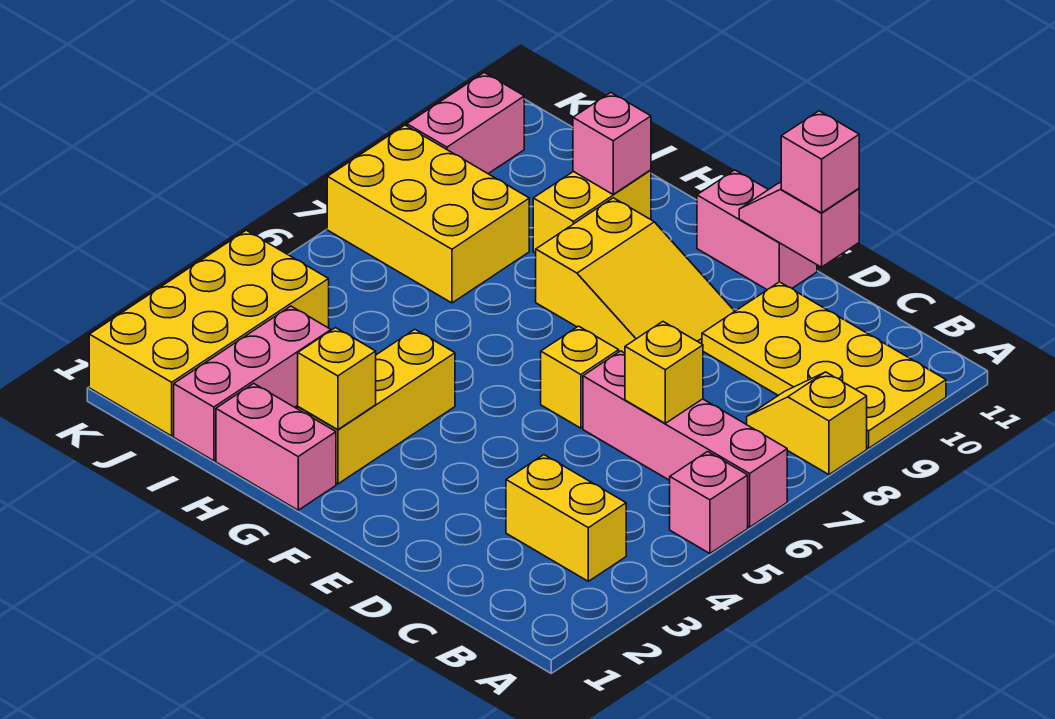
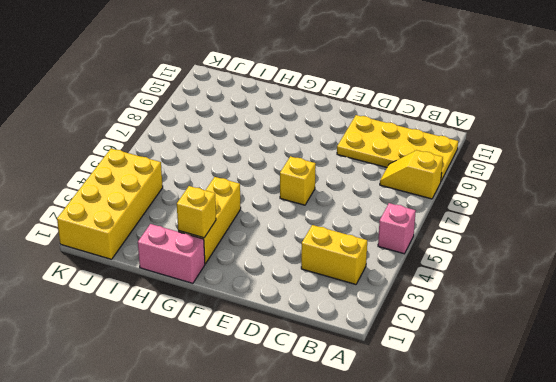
none -> pink brick A6:D6 level 1
none -> yellow slope E8:G9 level 1 top G
none -> pink brick E11:F11 level 1

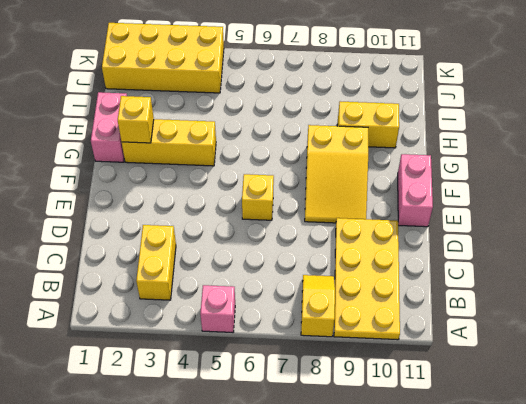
none -> pink brick A6:D6 level 1
none -> pink brick I1:I3 level 1
none -> yellow brick I7:K8 level 1

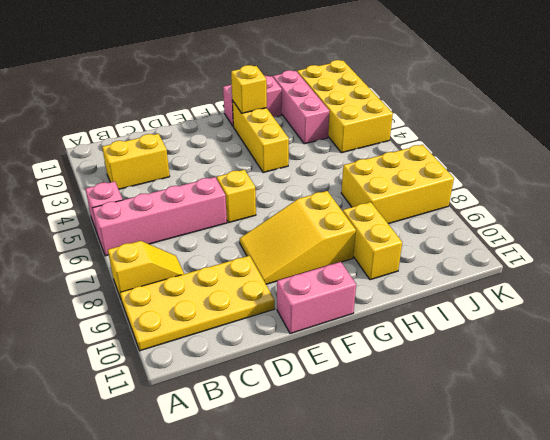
none -> pink brick K9:K10 level 1
none -> yellow brick C6 level 2
none -> pink slope D11:E11 level 2 top D

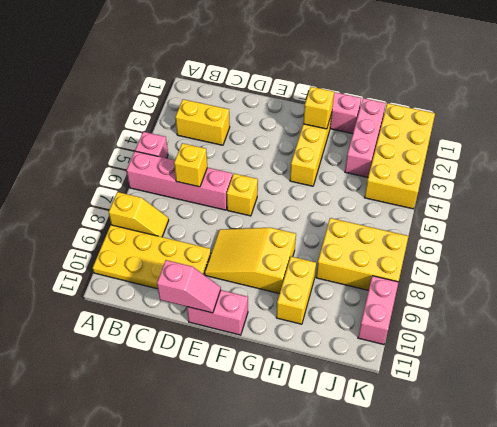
none -> pink brick H10 level 2
none -> pink brick D11 level 3

